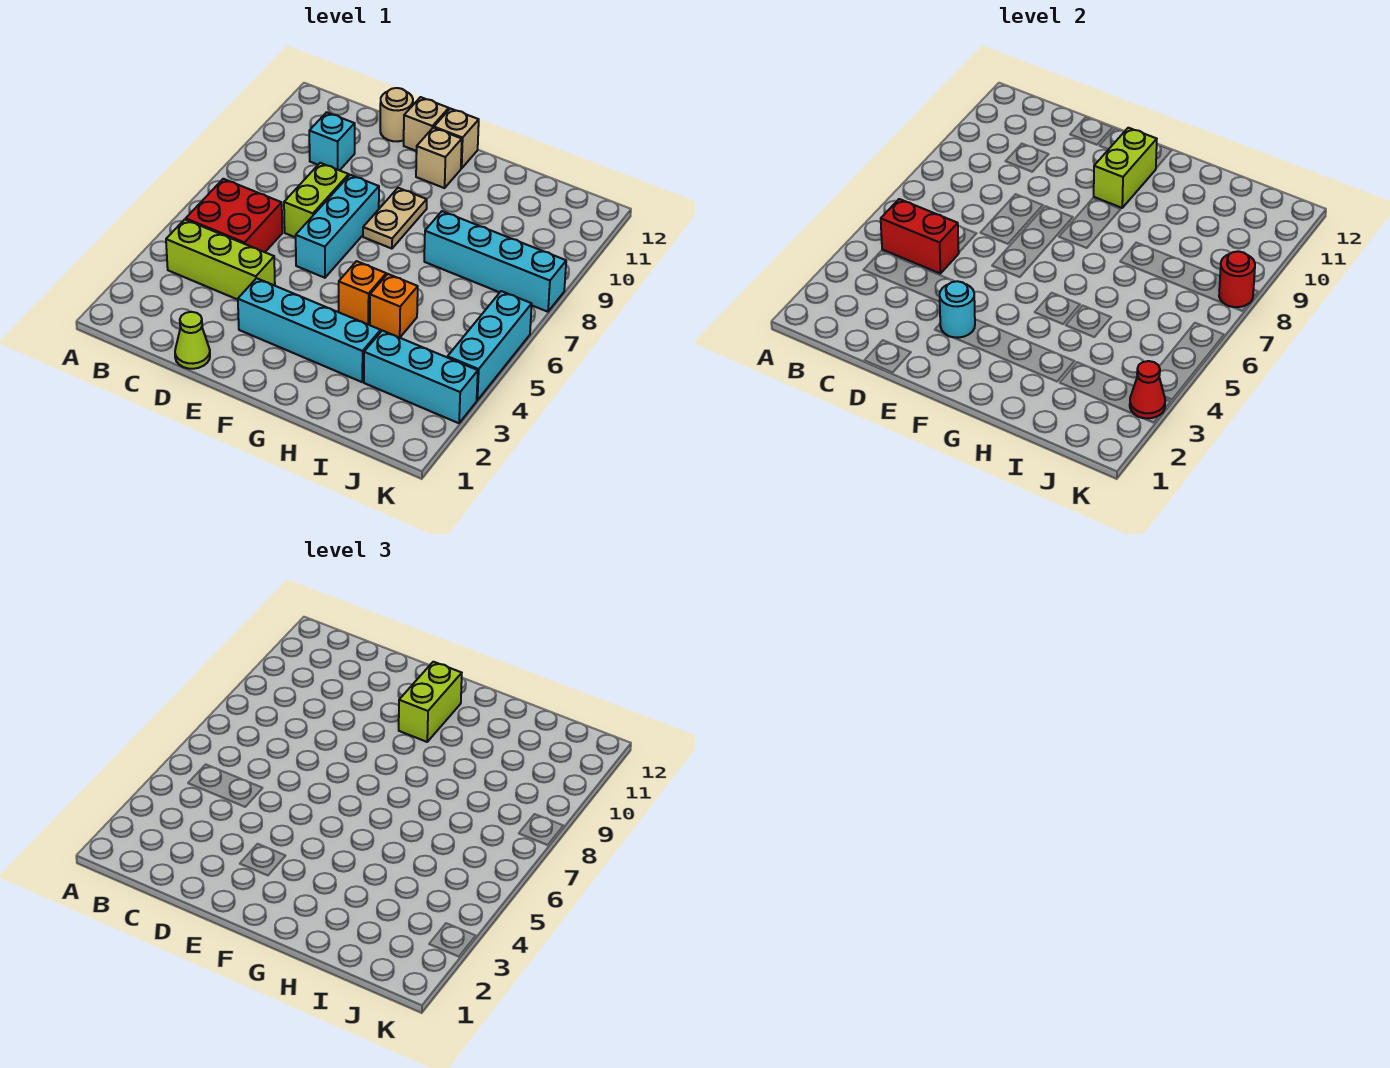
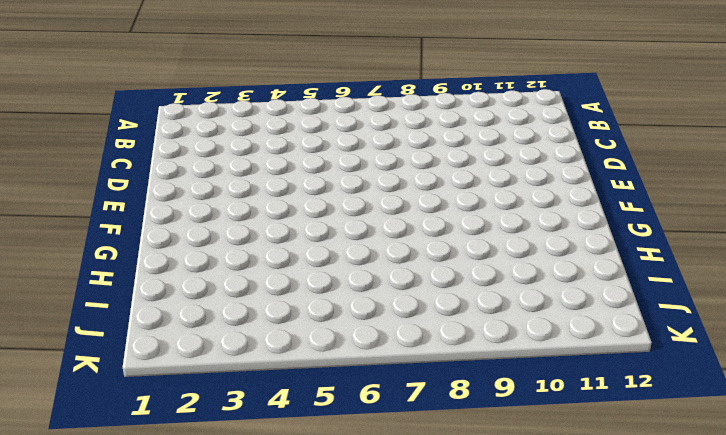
none -> lime brick B4:D4 level 1
none -> red brick B5:C6 level 1
none -> cyan brick C10 level 1

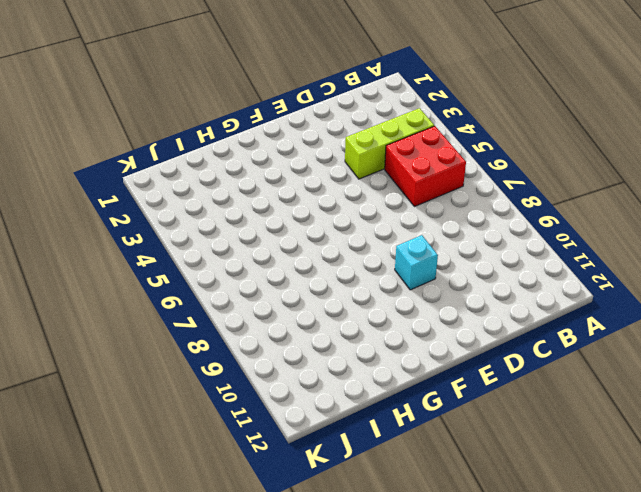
cyan brick E9 level 1 -> cyan brick C10 level 1
none -> lime cone D1 level 1
none -> lime brick D7:D8 level 1
none -> tan round brick D12 level 1

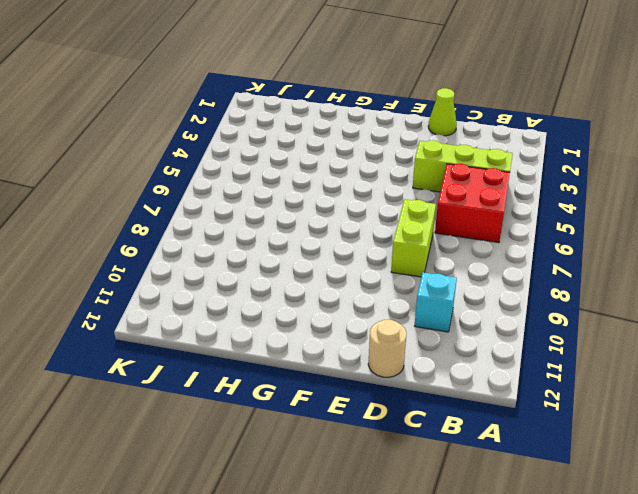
none -> cyan brick E3:H3 level 1
none -> cyan brick E6:E8 level 1
none -> tan brick E12 level 1

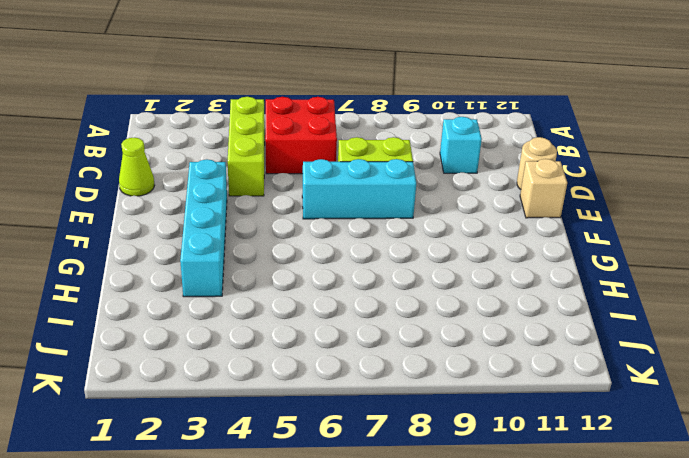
none -> tan plate F8:F9 level 1
none -> tan brick F11 level 1
none -> tan brick F12 level 1

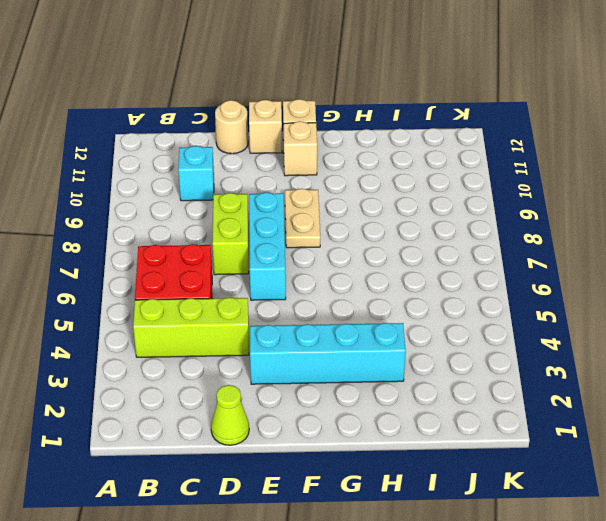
none -> orange brick G5 level 1
none -> orange brick H5 level 1
none -> cyan brick H8:K8 level 1

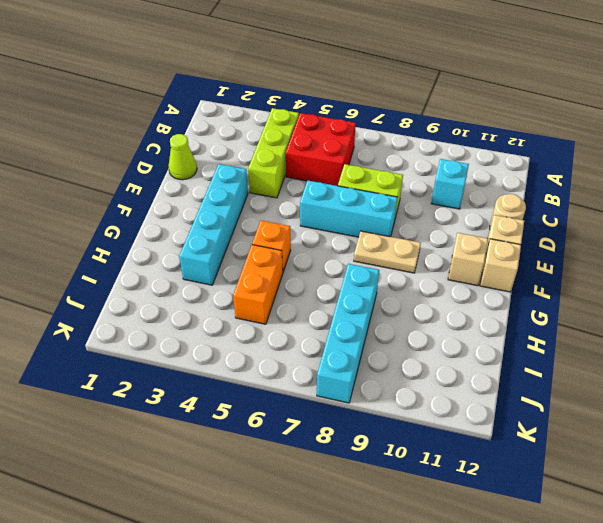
orange brick H5:I5 level 1 -> orange brick H5 level 1
none -> cyan brick I3:K3 level 1
none -> cyan brick K4:K6 level 1
none -> red brick B5:C5 level 2

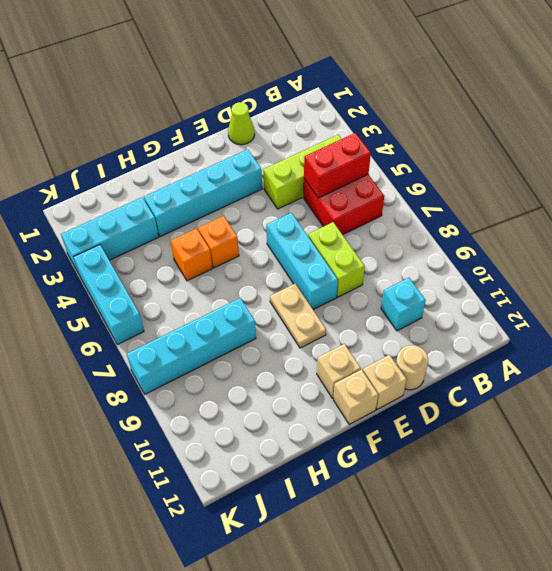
none -> cyan round brick E3 level 2
none -> lime brick F10:F11 level 2
none -> red cone K3 level 2

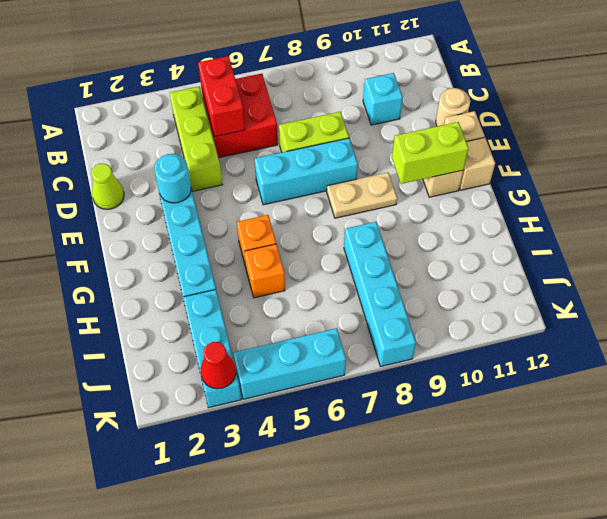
none -> red round brick K8 level 2
none -> lime brick F10:F11 level 3

